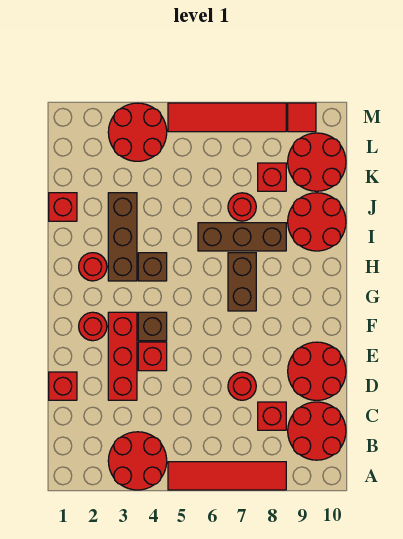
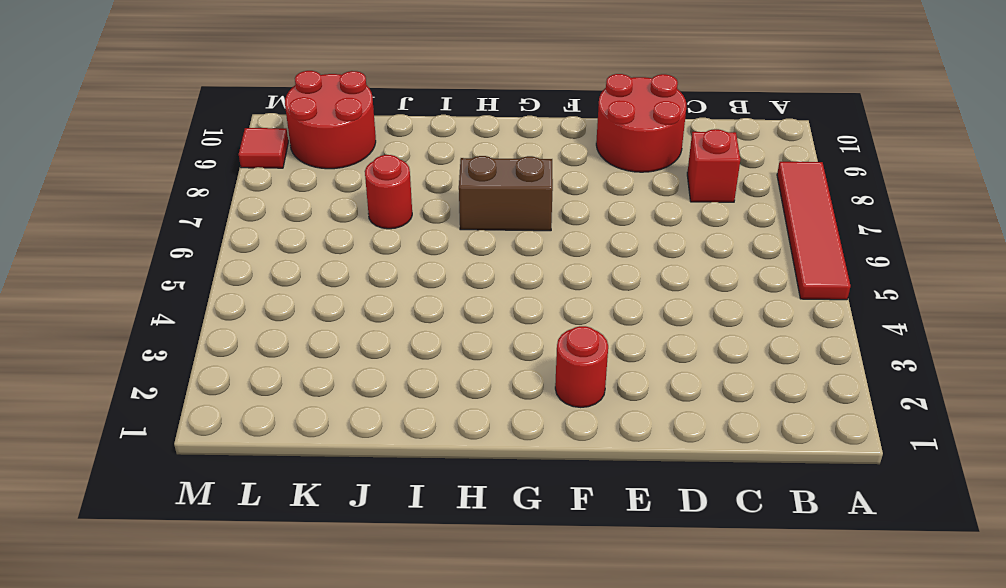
none -> red round brick A3:B4 level 1
none -> red round brick B9:C10 level 1
none -> red brick D1 level 1

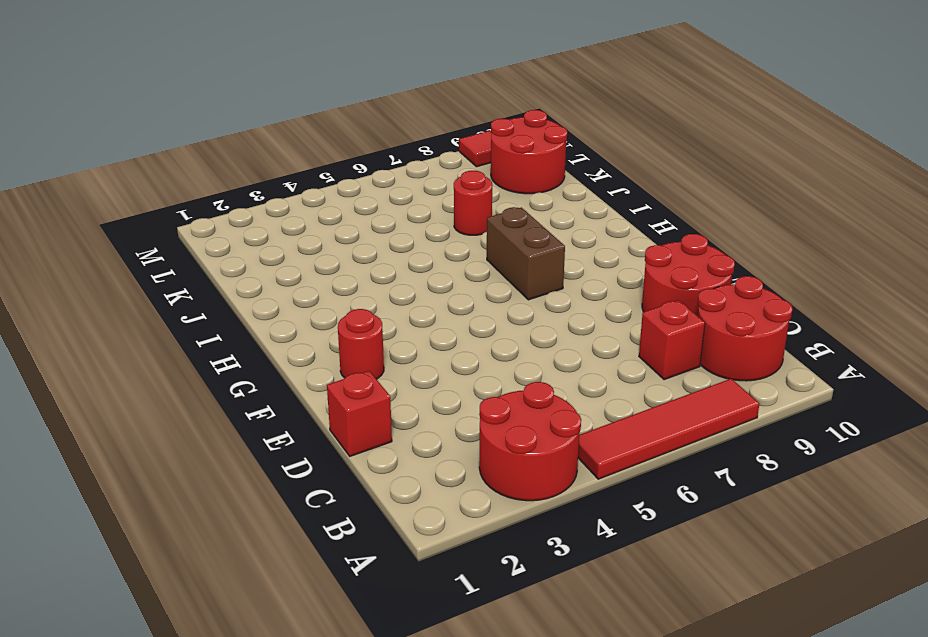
none -> red brick D3:F3 level 1
none -> red round brick D7 level 1
none -> red brick E4 level 1

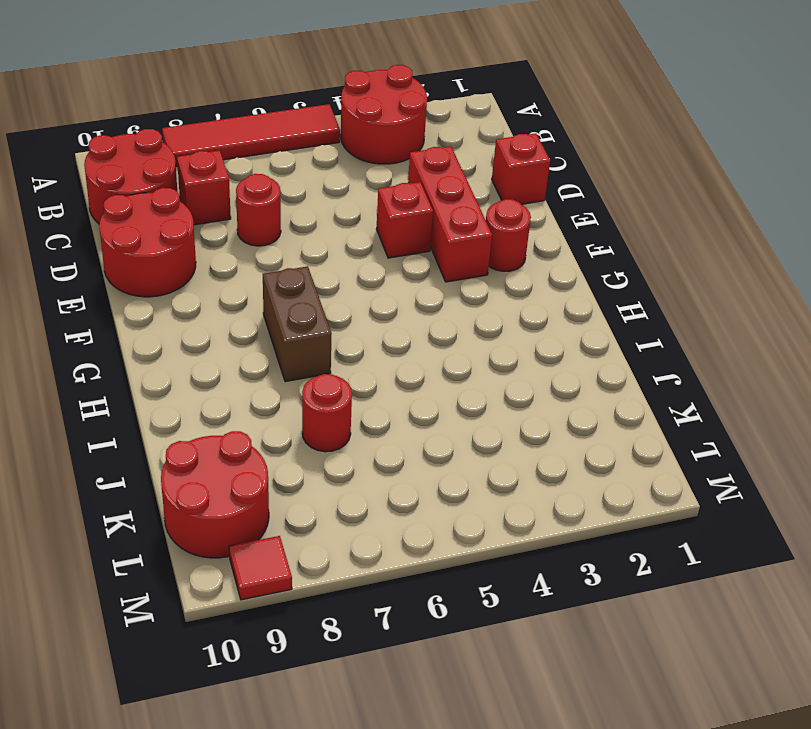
none -> brown brick F4 level 1
none -> red round brick H2 level 1
none -> brown brick H3:J3 level 1

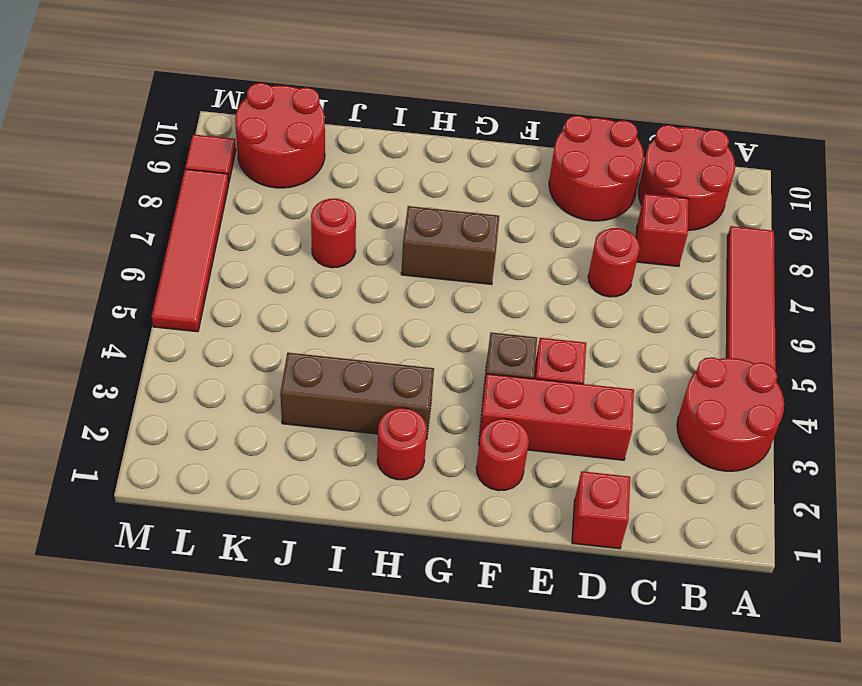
none -> brown brick H4 level 1
none -> brown brick I6:I8 level 1
none -> red round brick I9:J10 level 1

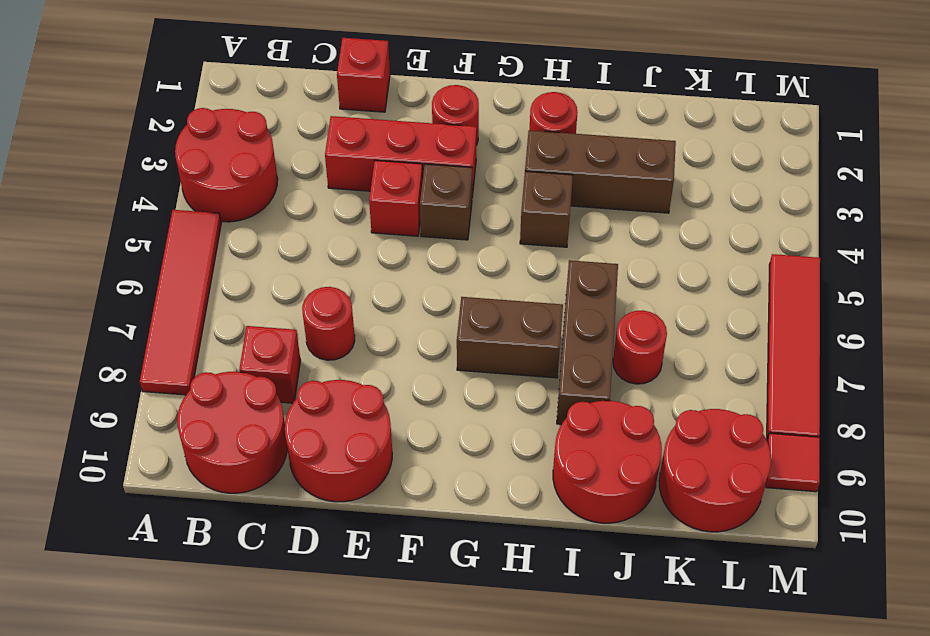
none -> red brick J1 level 1
none -> red brick K8 level 1
none -> red round brick L3:M4 level 1

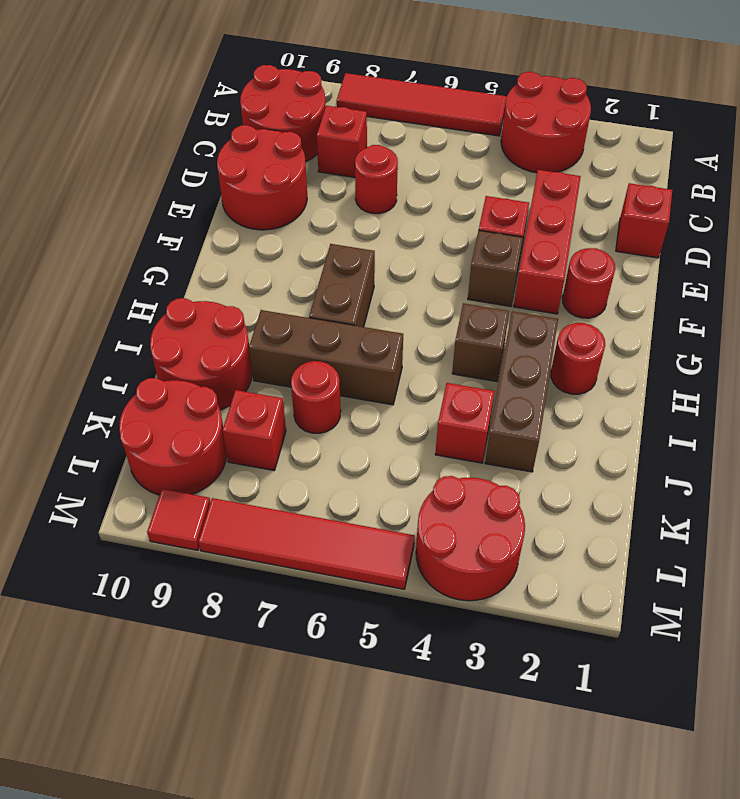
red brick J4 level 1 -> red brick J1 level 1

